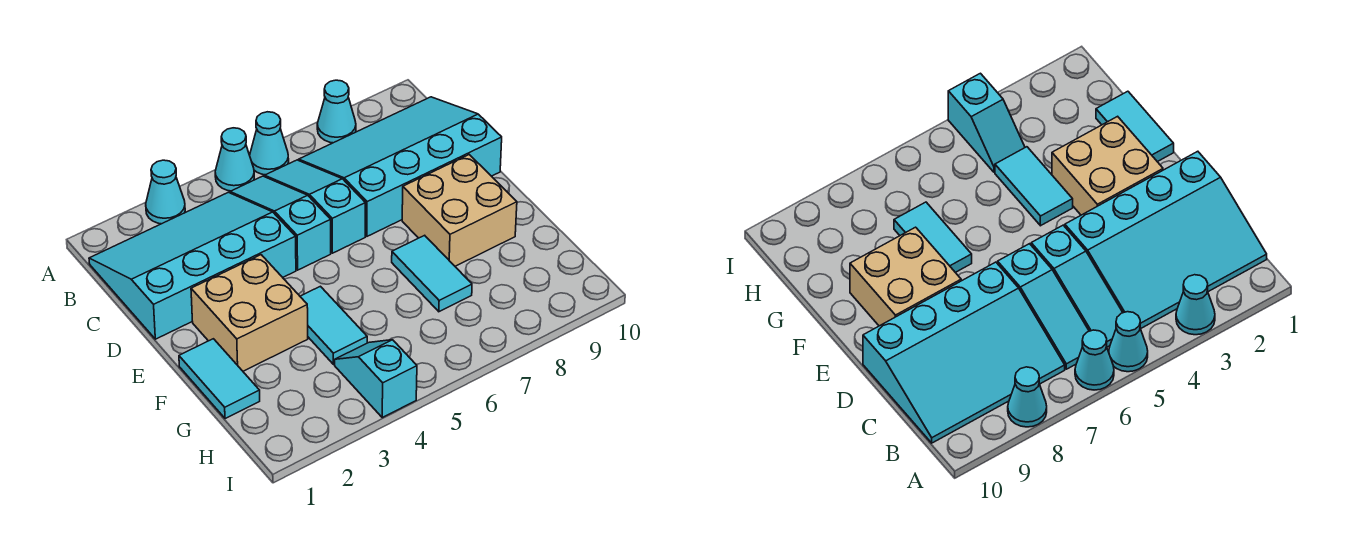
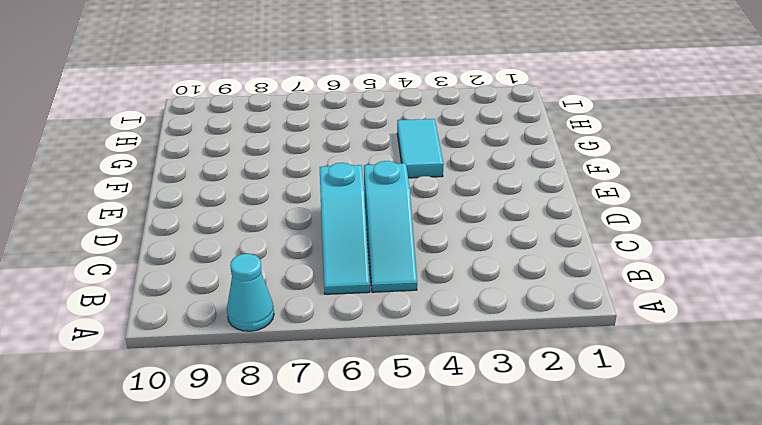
none -> cyan cone A3 level 1
none -> cyan cone A5 level 1
none -> cyan cone A6 level 1

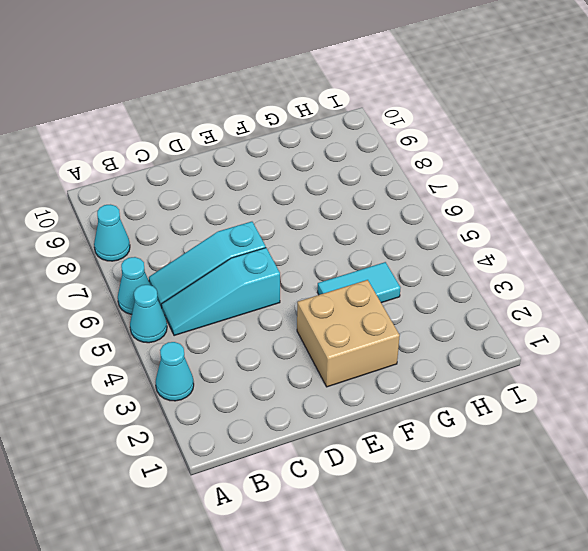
none -> cyan slope B1:D4 level 1 top D
none -> cyan slope B7:D10 level 1 top D
none -> tan brick E8:F9 level 1

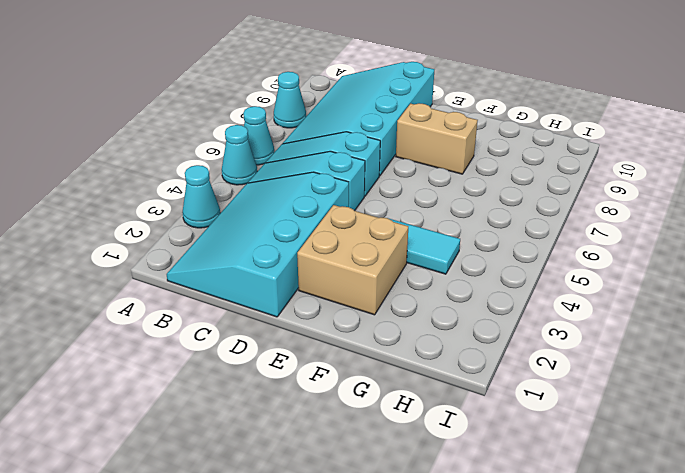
tan brick E8:F8 level 1 -> tan brick E8:F9 level 1
none -> cyan tile F1:G1 level 1
none -> cyan tile F7:G7 level 1
none -> cyan slope H4:I4 level 1 top I

